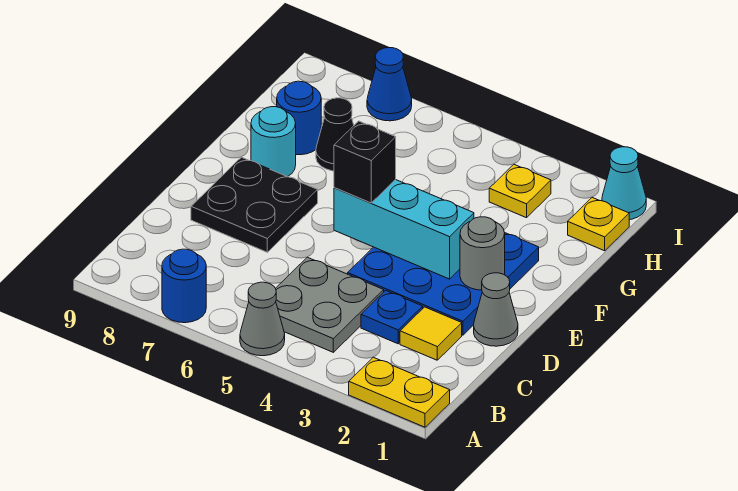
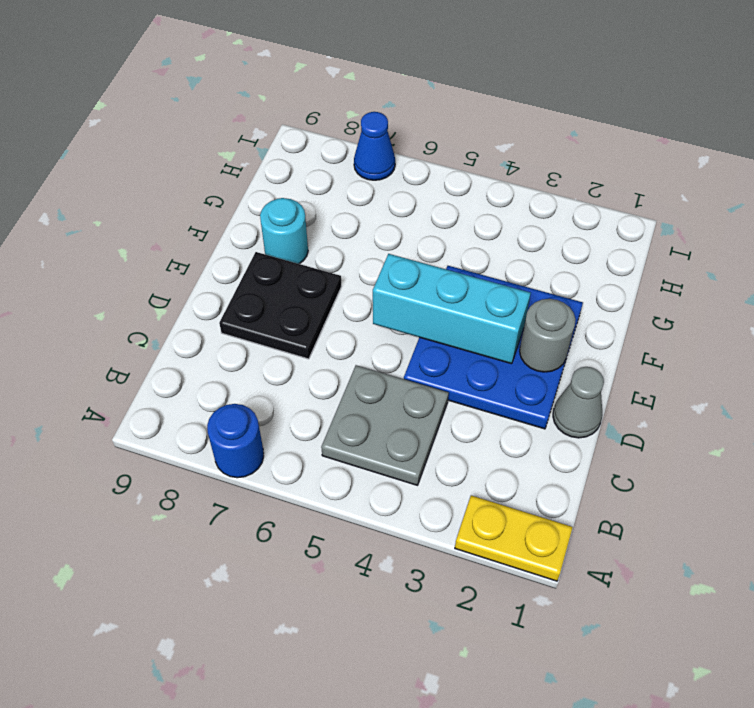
none -> grey cone A5 level 1
none -> yellow tile C2 level 1
none -> blue plate C3 level 1

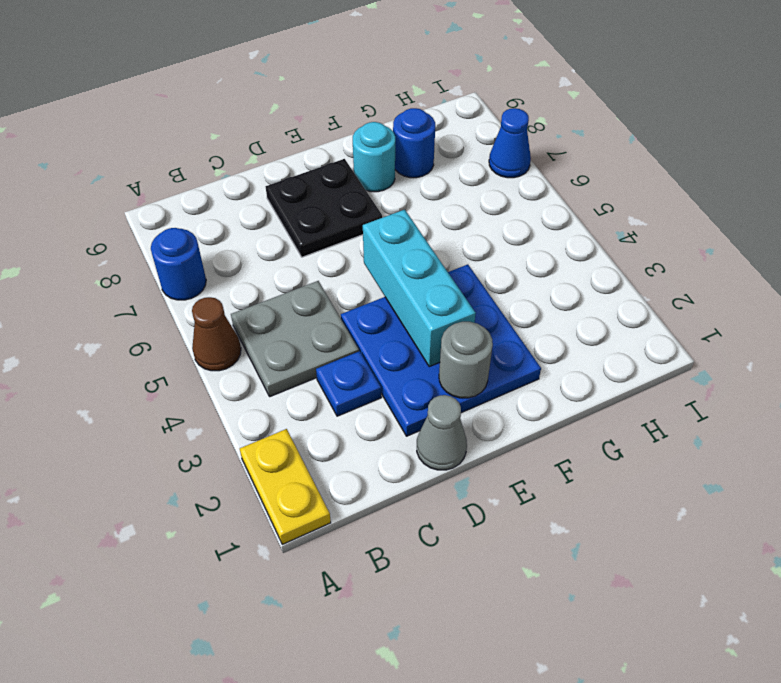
brown cone A5 level 1 -> grey cone A5 level 1
none -> yellow tile C2 level 1
none -> black cone G7 level 1
none -> yellow plate H1 level 1

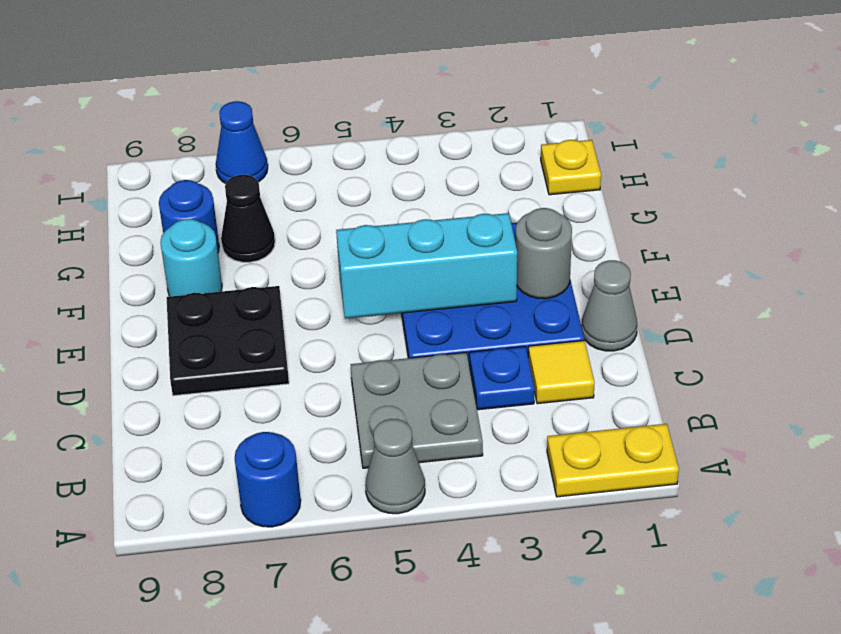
none -> yellow plate H3 level 1
none -> cyan cone I1 level 1
none -> black brick E5 level 3

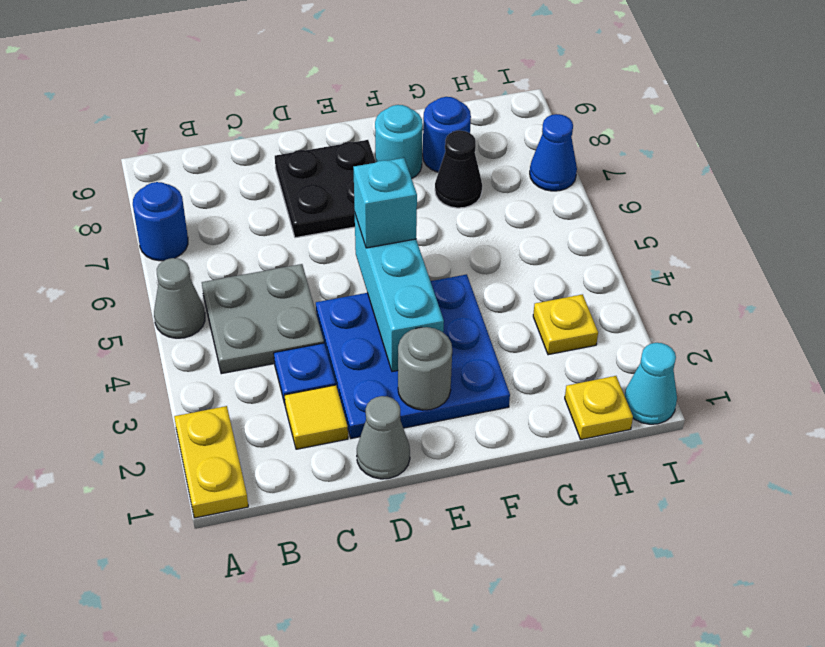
cyan brick E5 level 3 -> black brick E5 level 3

